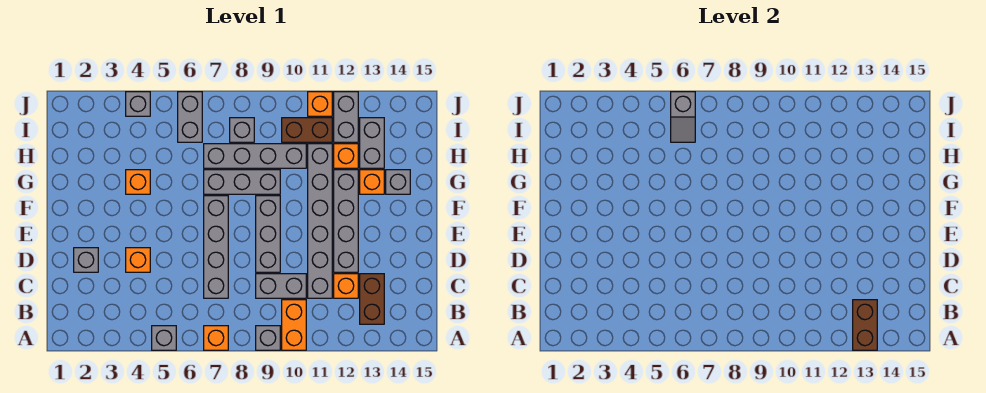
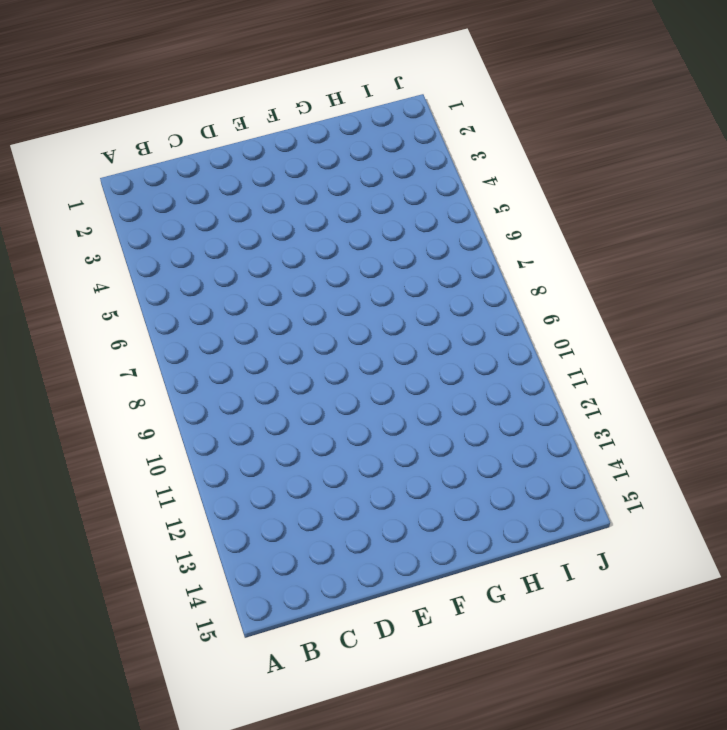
none -> grey brick A5 level 1
none -> orange brick A7 level 1
none -> grey brick A9 level 1

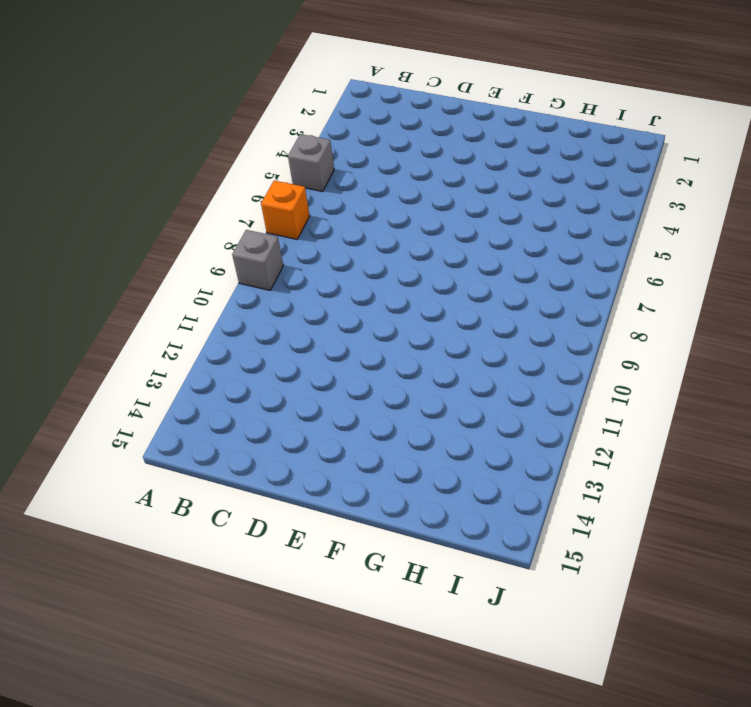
none -> orange brick A10:B10 level 1
none -> brown brick B13:C13 level 1
none -> grey brick C7:F7 level 1

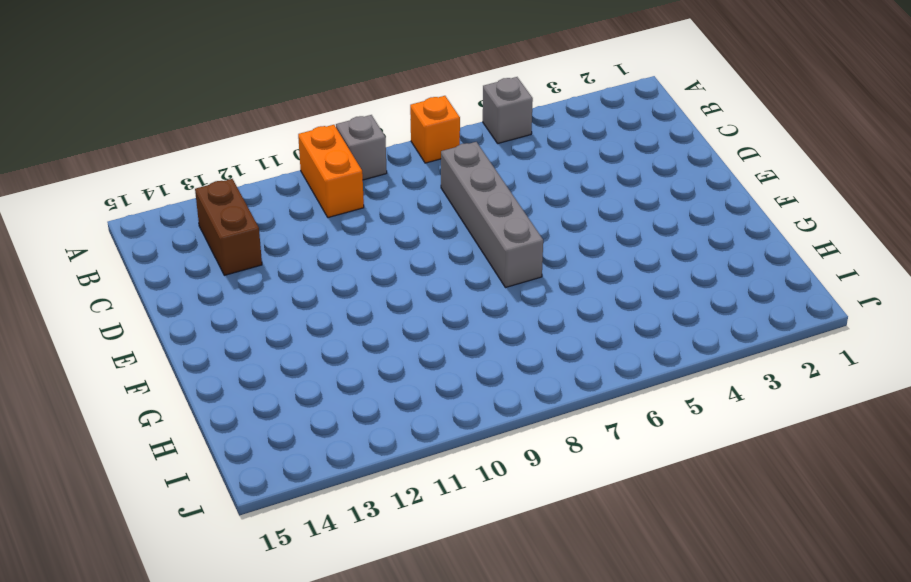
none -> grey brick C9:C10 level 1
none -> grey brick C11:H11 level 1
none -> orange brick C12 level 1

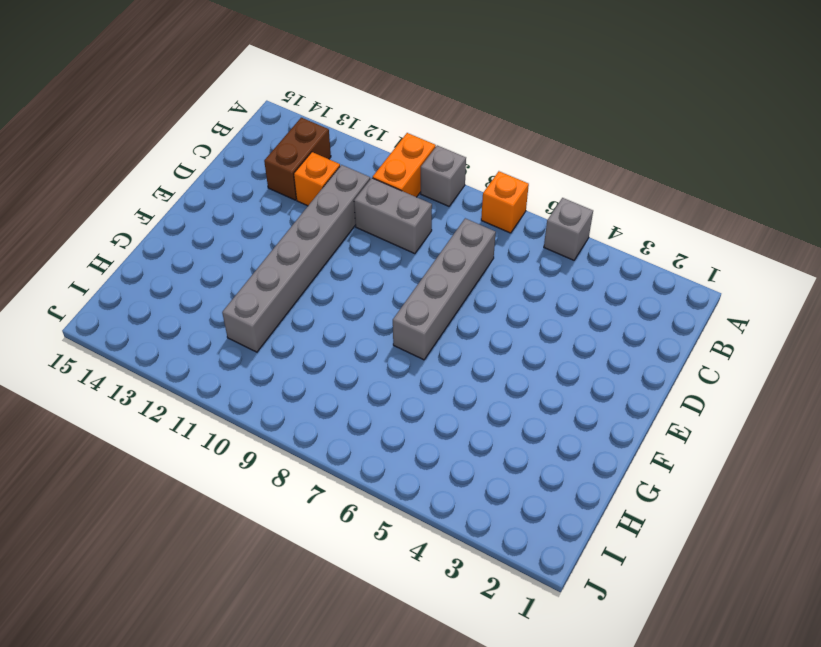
none -> grey brick D2 level 1
none -> orange brick D4 level 1
none -> grey brick D9:F9 level 1

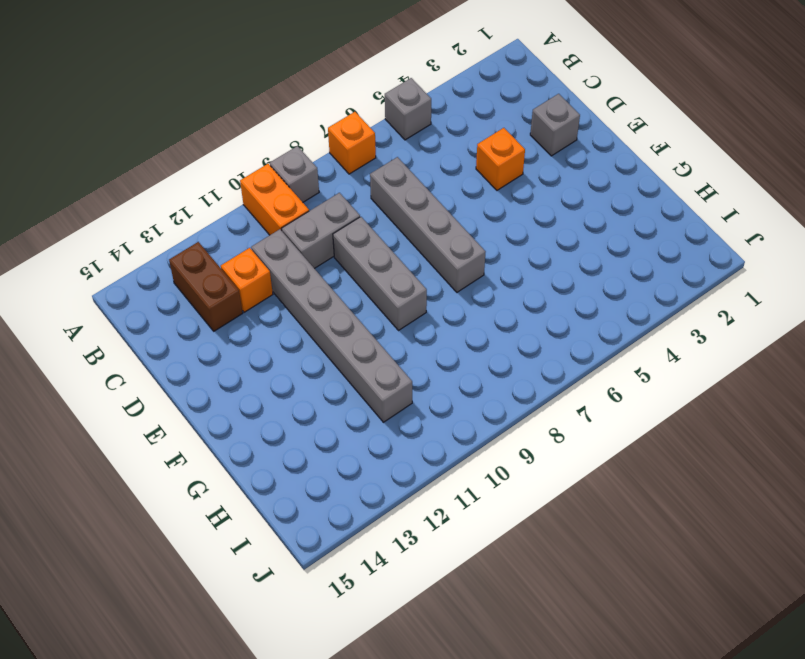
none -> grey brick D12:G12 level 1
none -> orange brick G4 level 1
none -> grey brick G7:G9 level 1

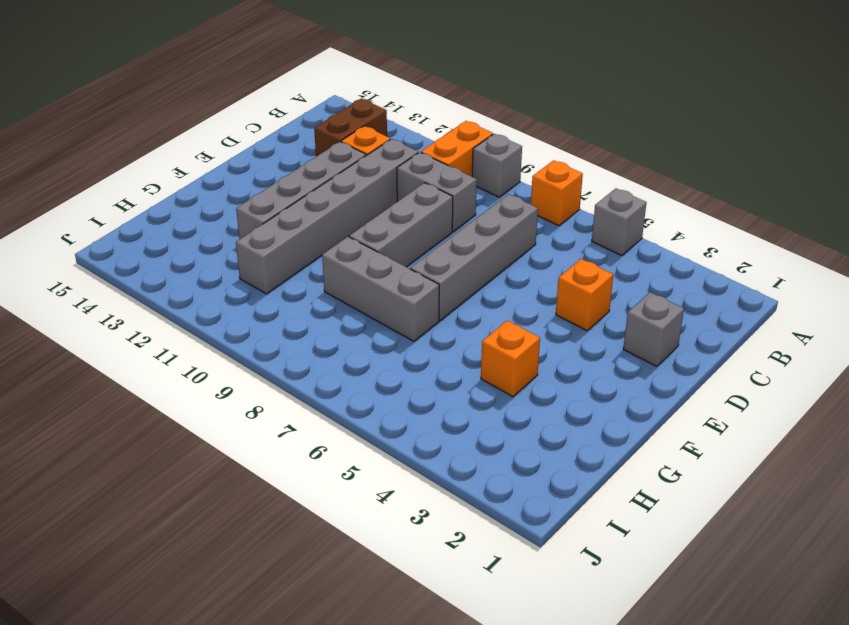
none -> orange brick G13 level 1
none -> grey brick G14 level 1
none -> grey brick H7:H10 level 1

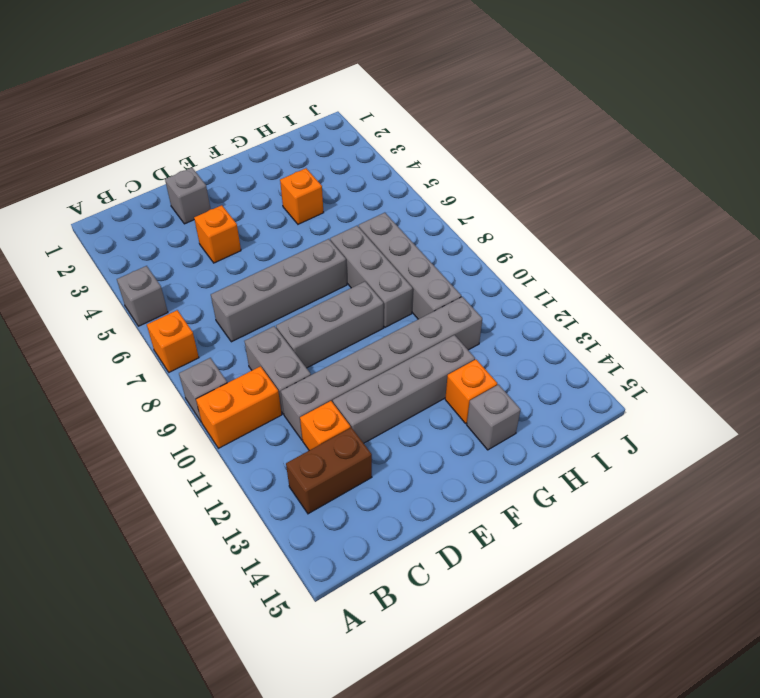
none -> orange brick H12 level 1
none -> grey brick H13:I13 level 1
none -> grey brick I6:J6 level 1

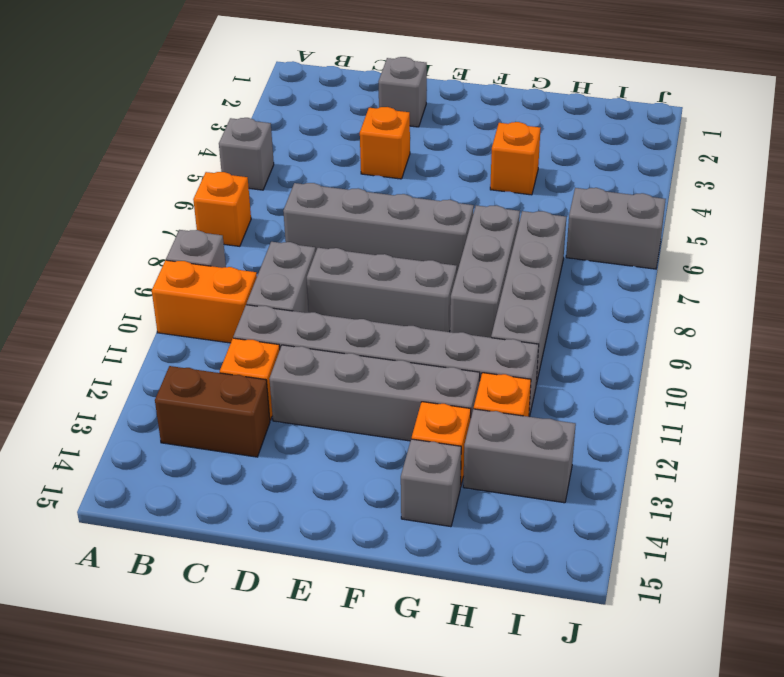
none -> grey brick I8 level 1
none -> brown brick I10:I11 level 1
none -> grey brick I12:J12 level 1

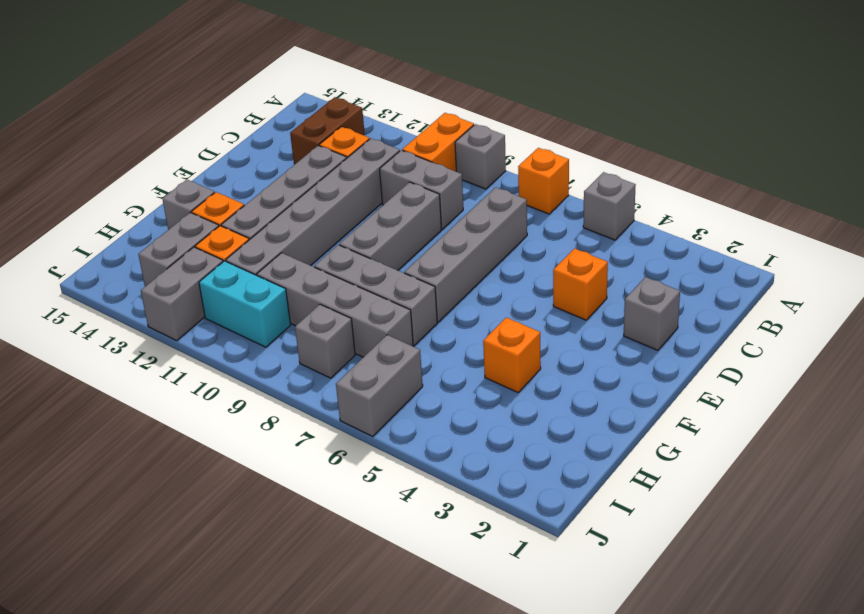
cyan brick I10:I11 level 1 -> brown brick I10:I11 level 1
none -> grey brick J4 level 1
none -> orange brick J11 level 1
none -> brown brick A13:B13 level 2

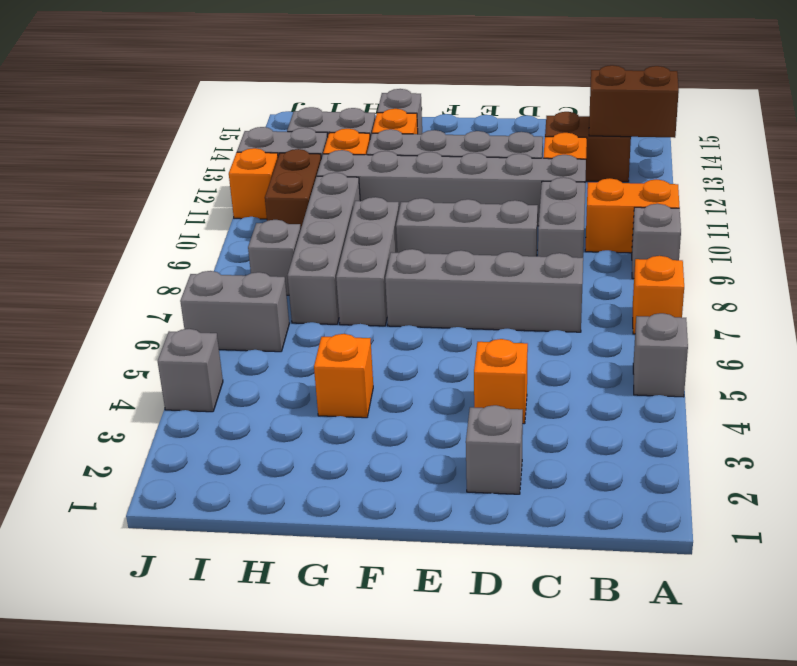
none -> grey slope I6:J6 level 2 top J

